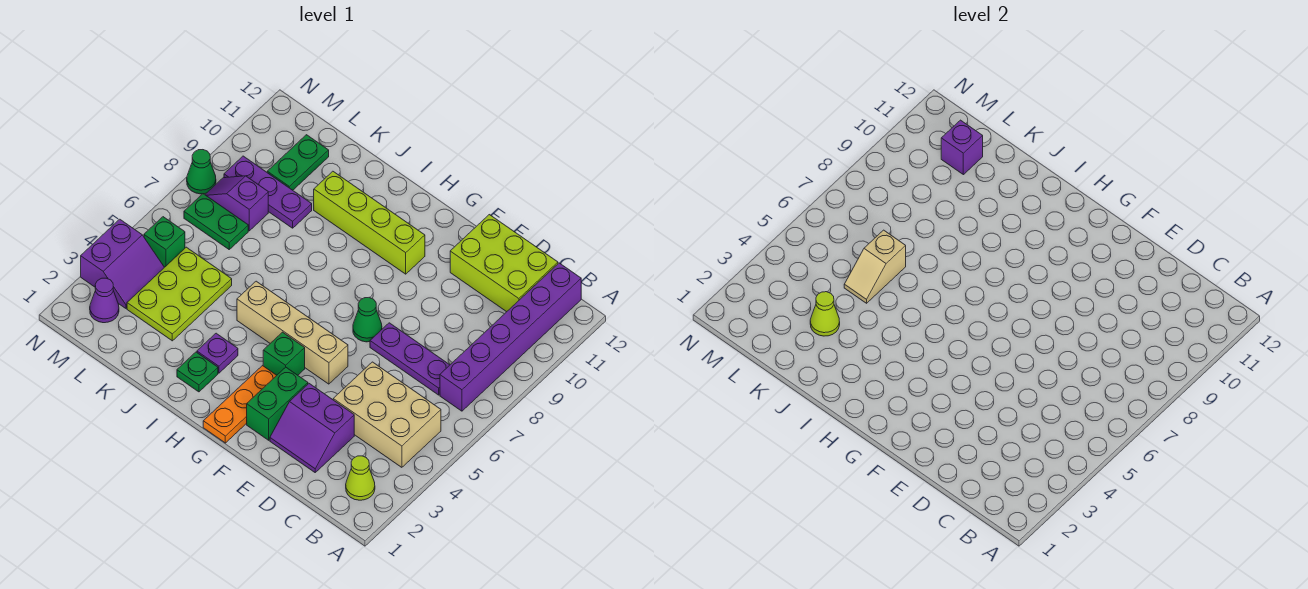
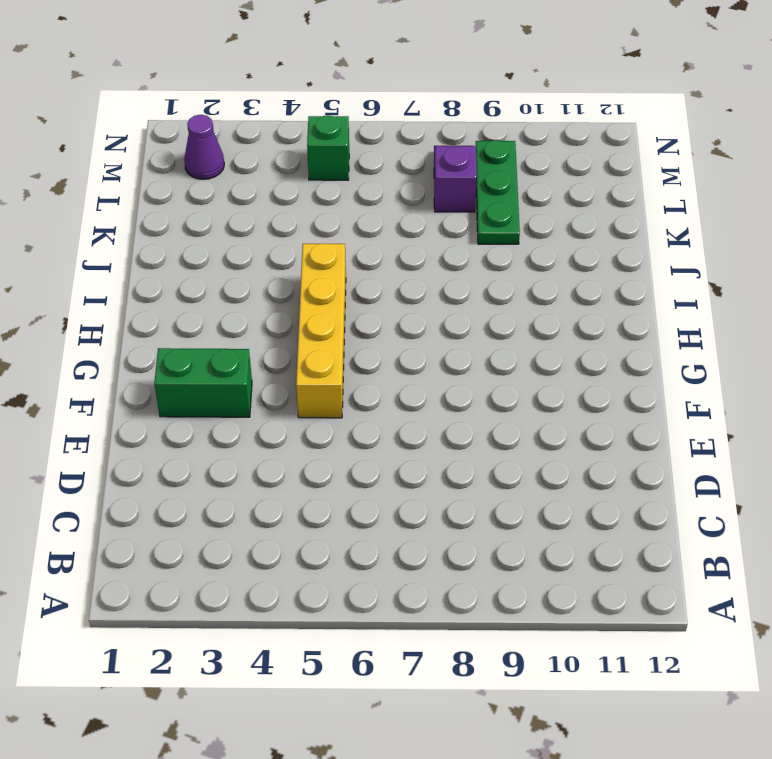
yellow brick F5:I5 level 1 -> tan brick F5:I5 level 1
green plate K9:M9 level 1 -> purple plate K9:M9 level 1
none -> lime cone B2 level 1
none -> tan brick B4:D5 level 1
none -> purple brick B7:B12 level 1

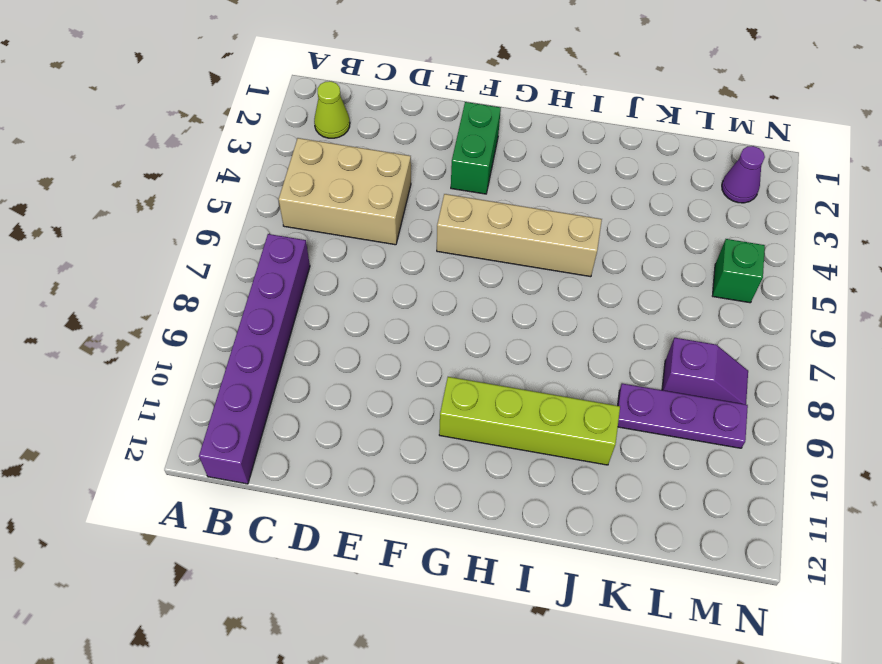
none -> purple plate C7:E7 level 1
none -> lime brick C11:E12 level 1
none -> purple slope D2:E3 level 1 top 3

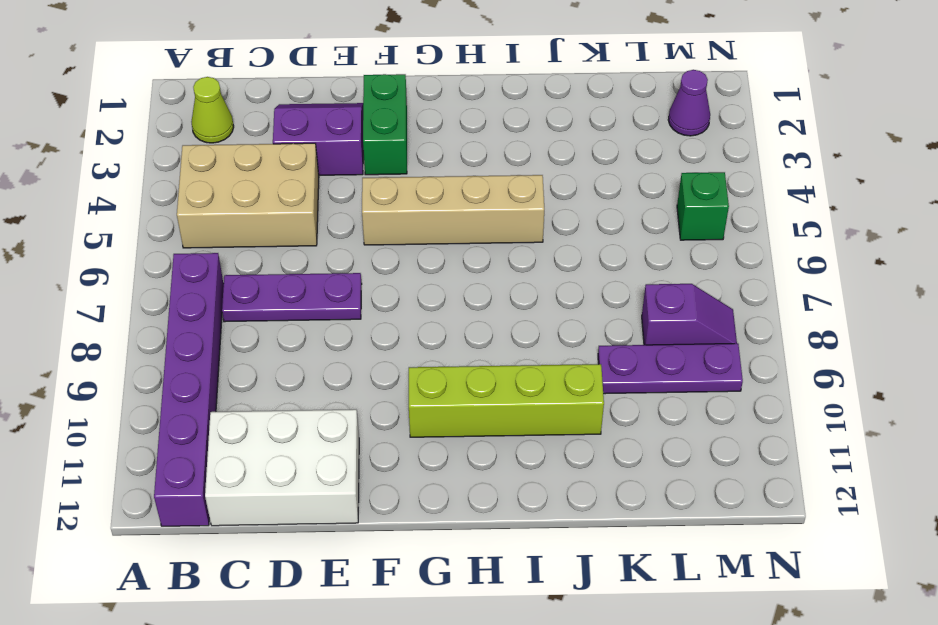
white brick C11:E12 level 1 -> lime brick C11:E12 level 1
none -> green cone F7 level 1
none -> orange plate G1:G3 level 1
none -> green brick G4 level 1

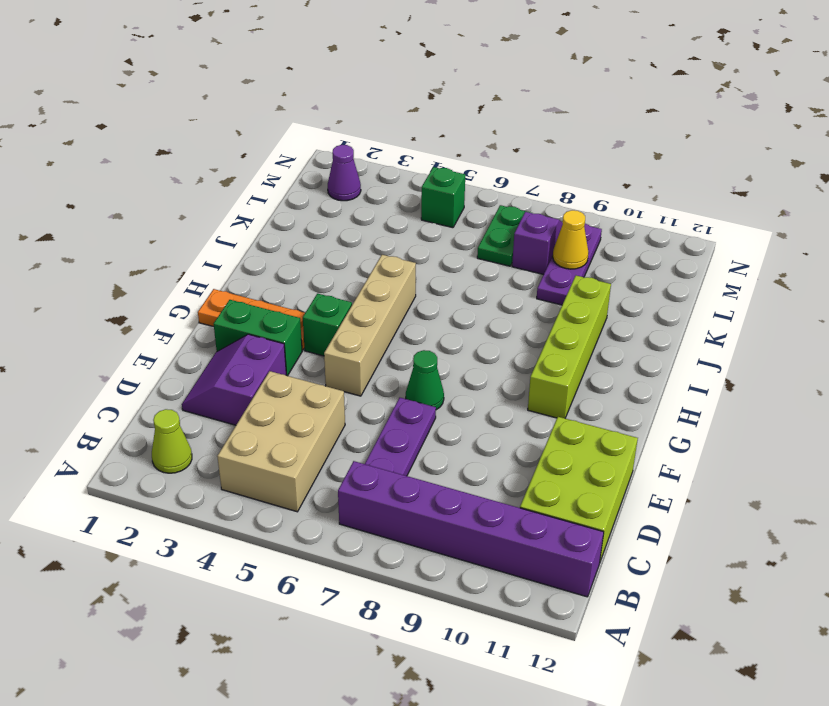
yellow cone L9 level 2 -> none
none -> green plate I2 level 1
none -> purple plate I3 level 1
none -> lime plate K3:L5 level 1

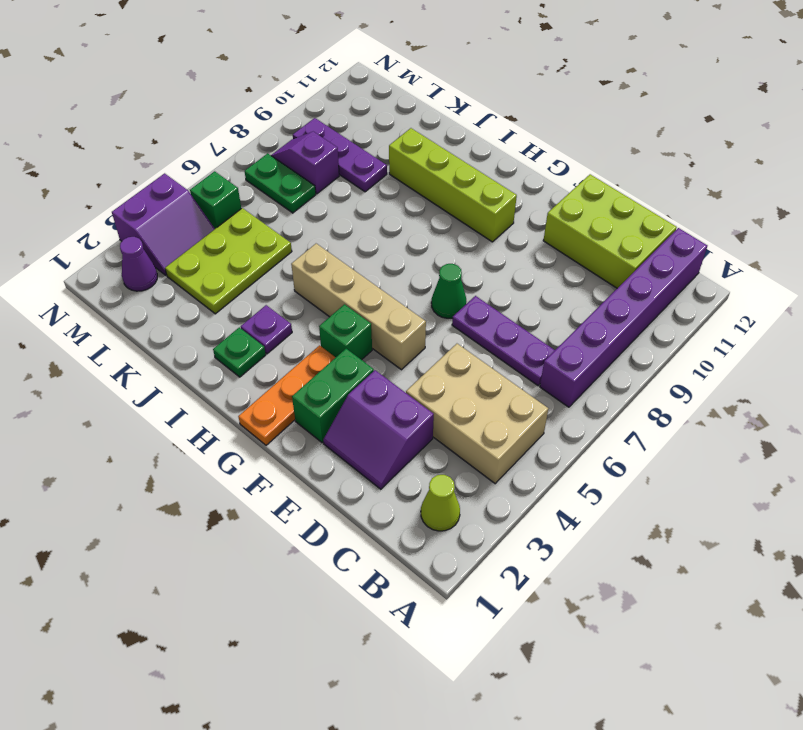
none -> green plate L10:L11 level 1
none -> green cone N8 level 1
none -> lime cone K3 level 2

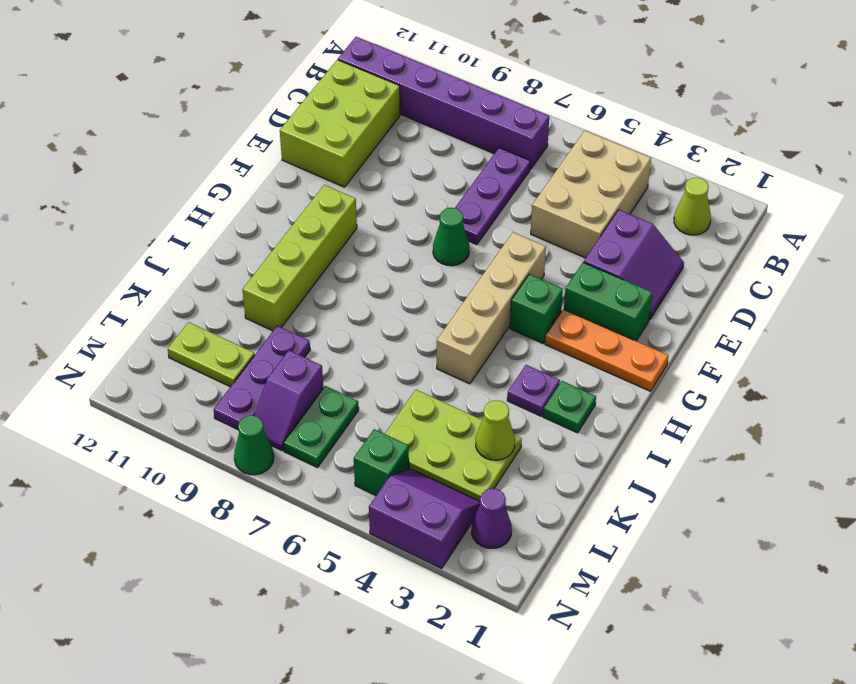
lime plate L10:L11 level 1 -> green plate L10:L11 level 1
none -> tan slope K5:K6 level 2 top 6
none -> purple brick L11 level 2

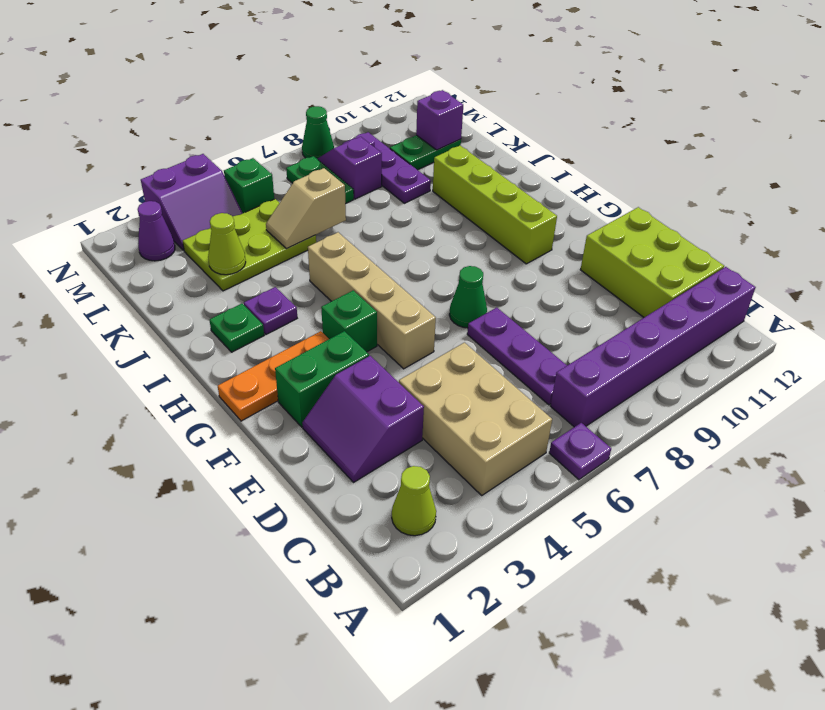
purple plate A6 level 1 -> none

